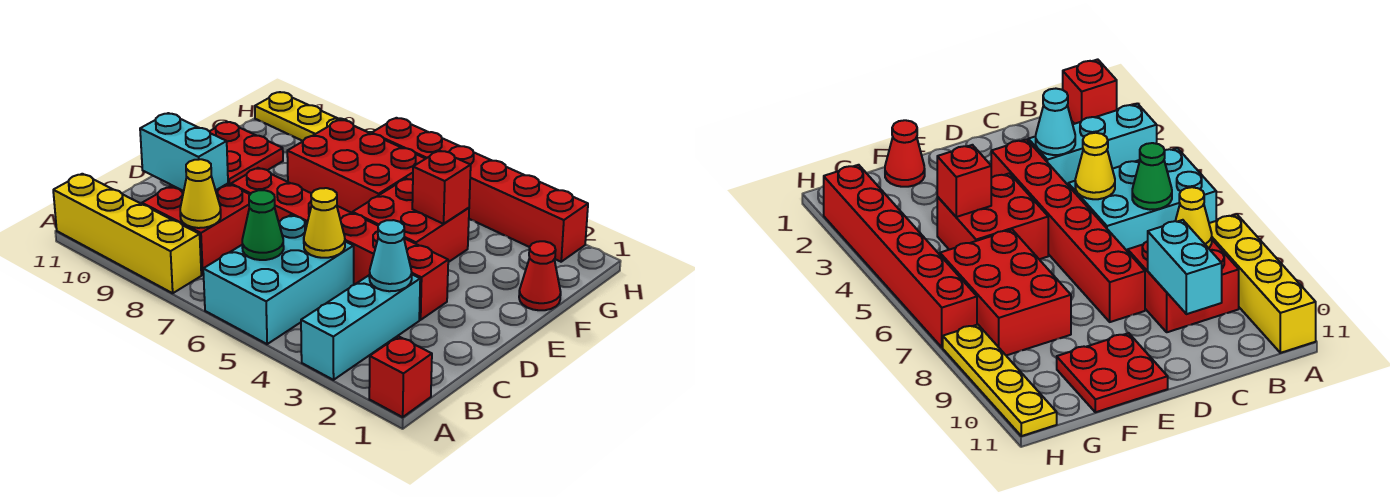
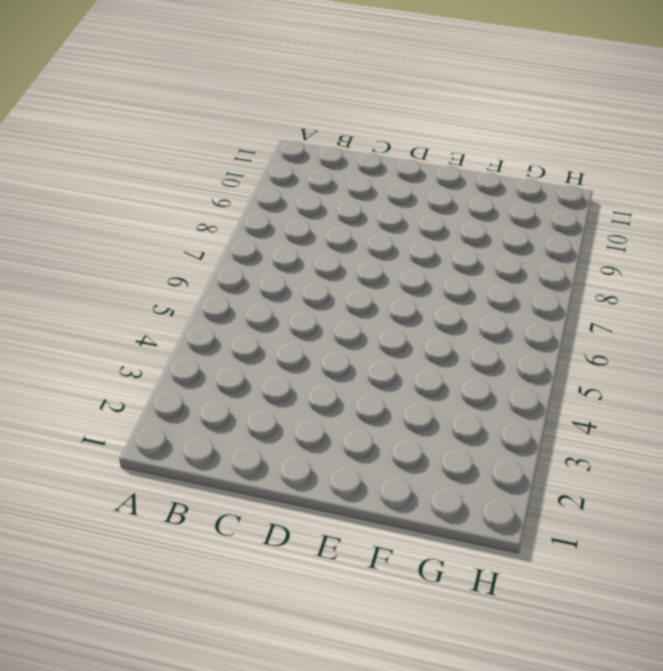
none -> red brick A1 level 1
none -> cyan brick A3:C3 level 1
none -> cyan brick A5:C6 level 1

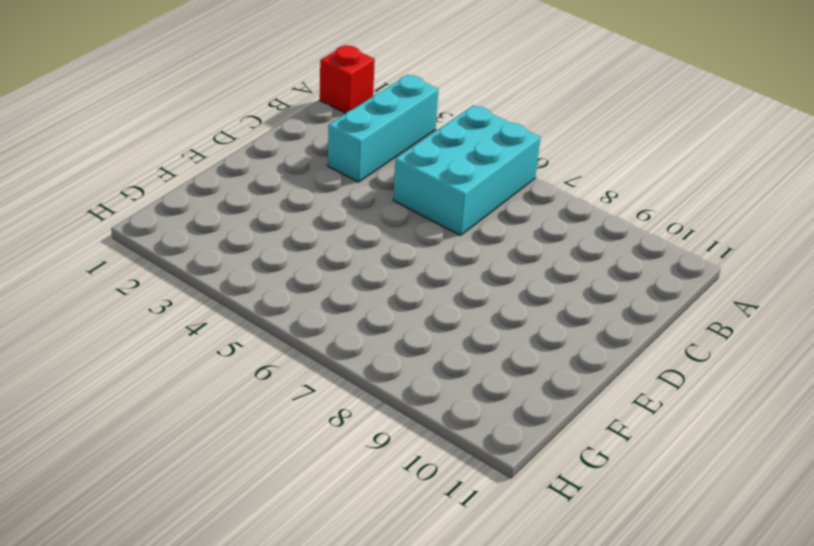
none -> yellow brick A8:A11 level 1
none -> red brick B8:C9 level 1
none -> red brick D3:D8 level 1

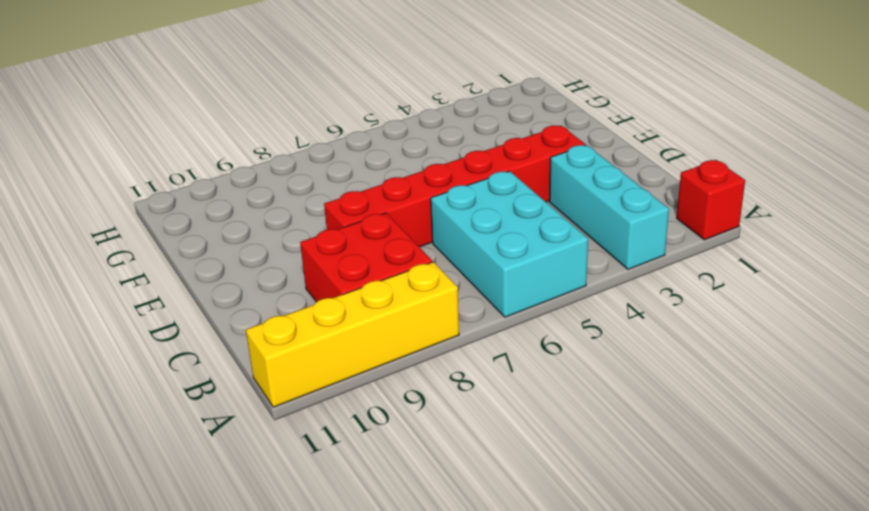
none -> red brick E4:F5 level 1
none -> red plate E10:F11 level 1
none -> red cone F1 level 1

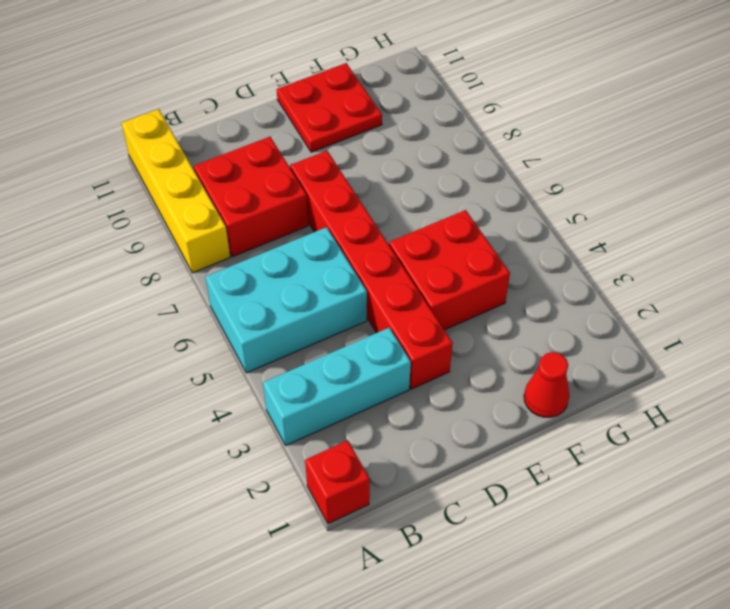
none -> red brick F6:G8 level 1
none -> red brick H2:H7 level 1
none -> yellow plate H8:H11 level 1

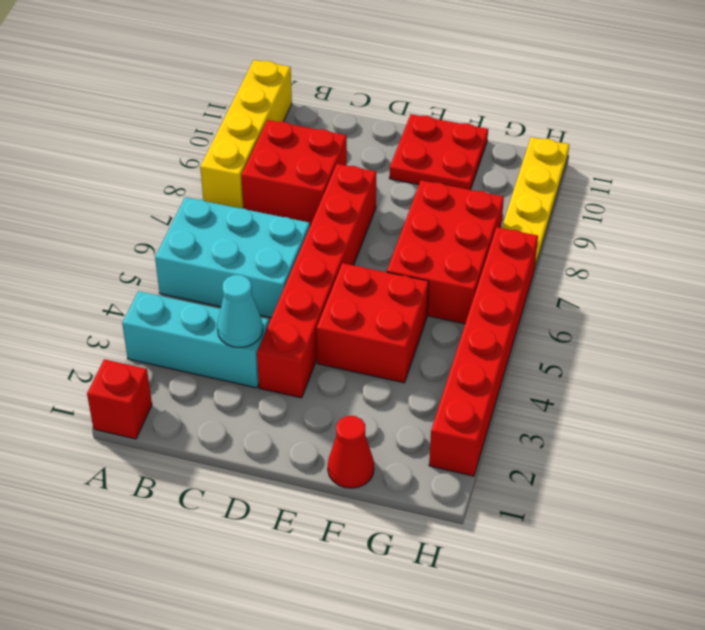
none -> green cone B6 level 2
none -> yellow cone B8 level 2
none -> yellow cone C5 level 2

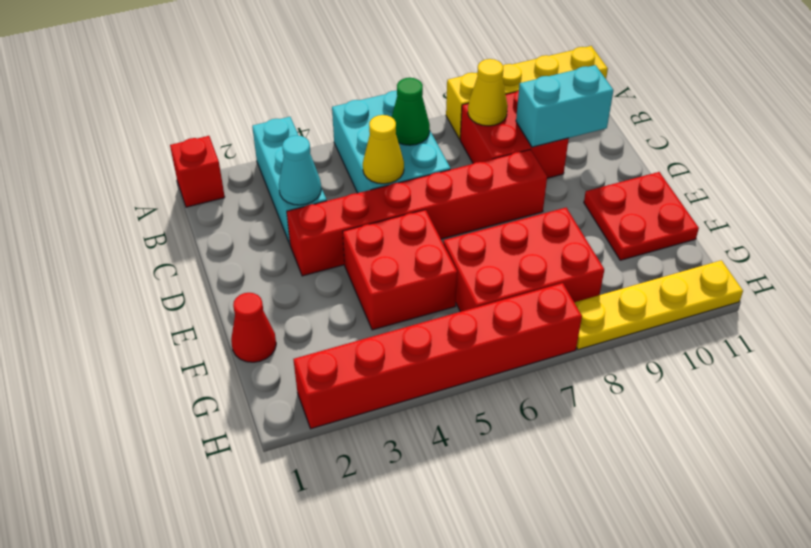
none -> red brick F4 level 2

